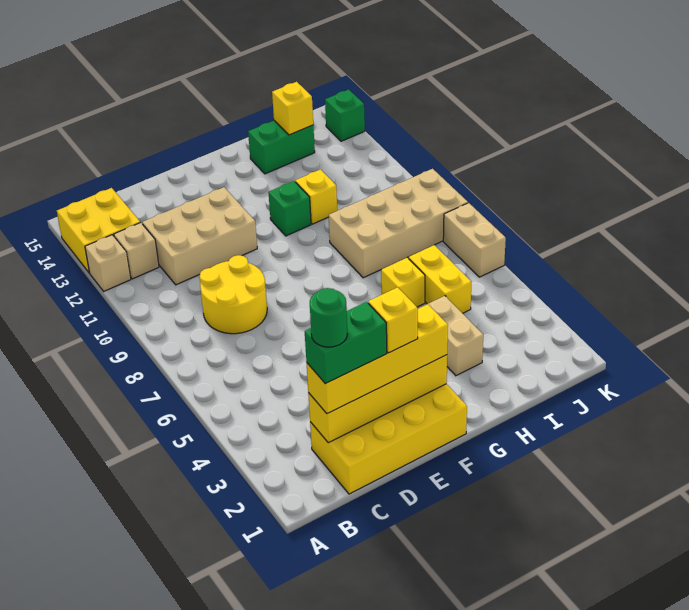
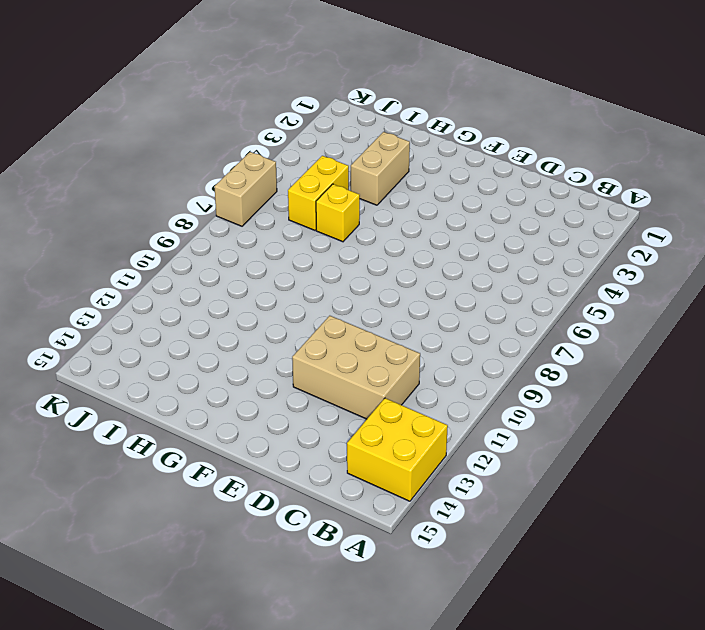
none -> tan brick A12 level 1
none -> tan brick B12 level 1
none -> yellow brick C1:F2 level 1

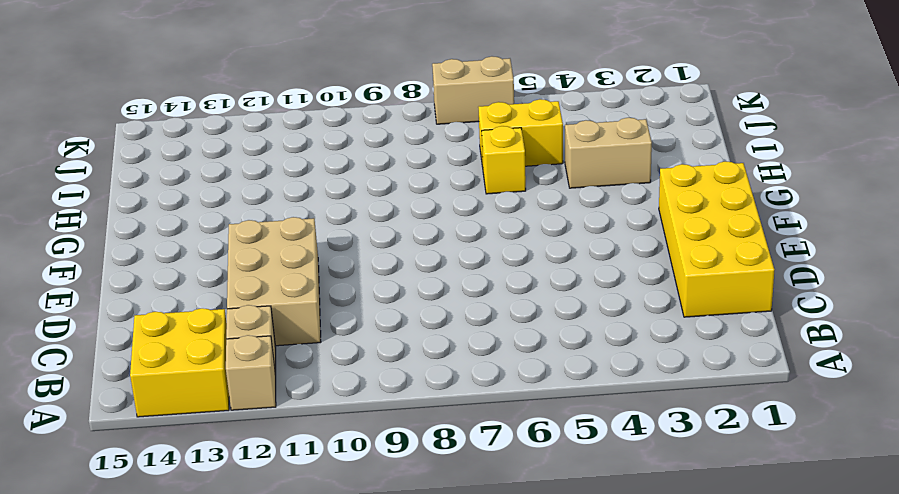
none -> yellow round brick C8:D9 level 1
none -> green brick G11 level 1
none -> tan brick H8:K9 level 1

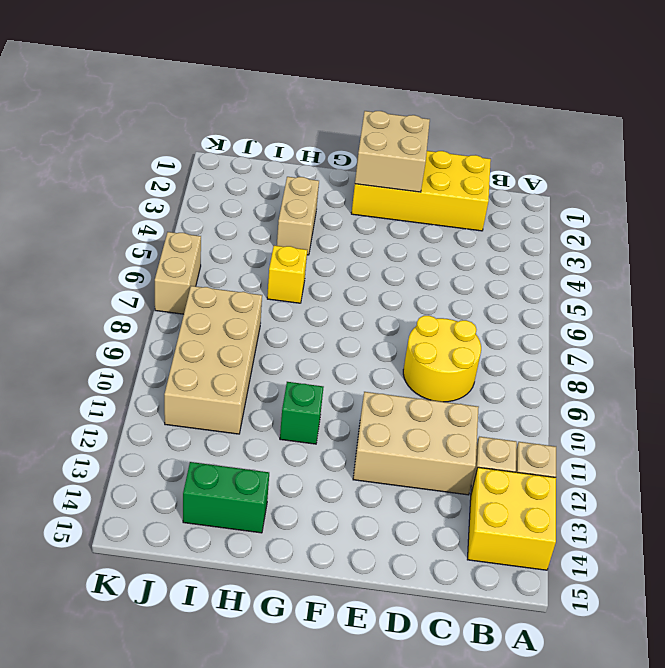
tan brick E1:F2 level 2 -> yellow brick C2:F2 level 2
tan brick I8:J11 level 1 -> tan brick H8:K9 level 1
none -> yellow brick H11 level 1
none -> yellow brick I5:I6 level 1
none -> green brick K14 level 1

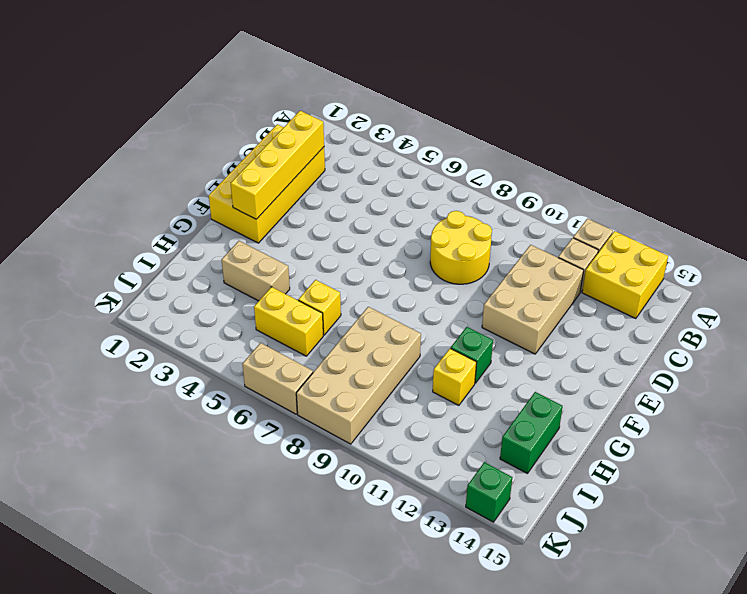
none -> yellow brick I14 level 2
none -> yellow brick C2:F2 level 3
none -> green brick C2:D2 level 4

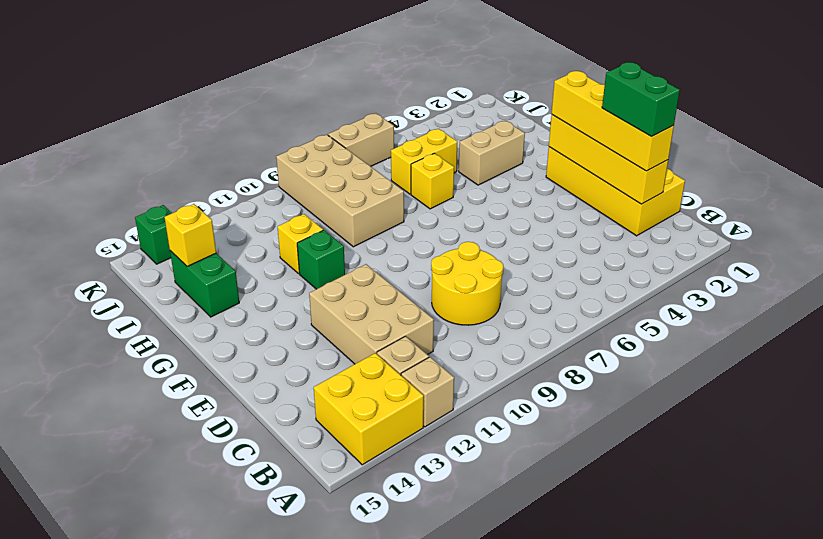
none -> yellow brick E2 level 4
none -> green round brick C2 level 5

